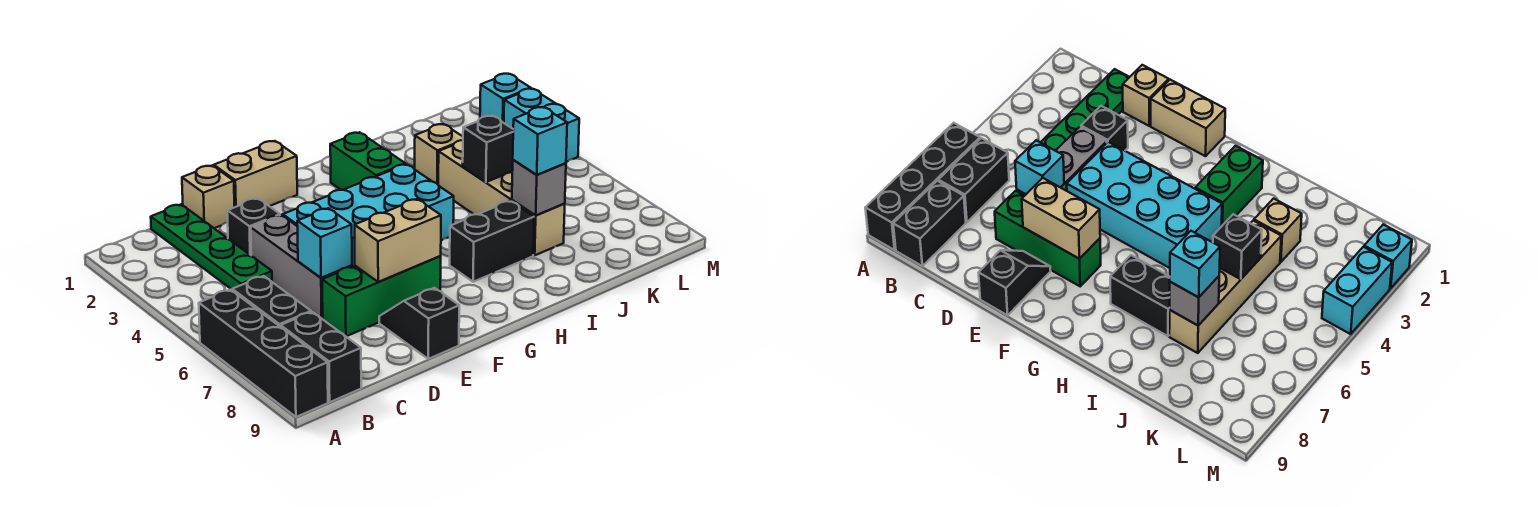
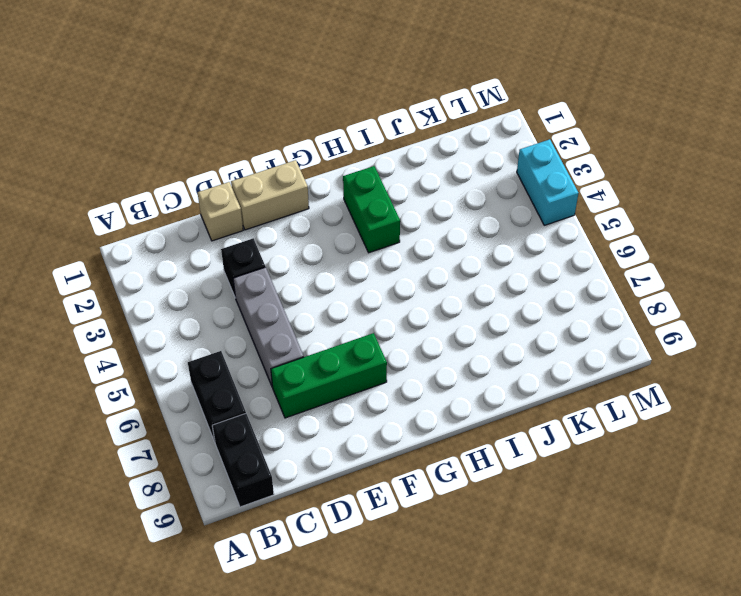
none -> black brick A6:A9 level 1
none -> green plate C1:C4 level 1
none -> cyan brick E4:H5 level 1

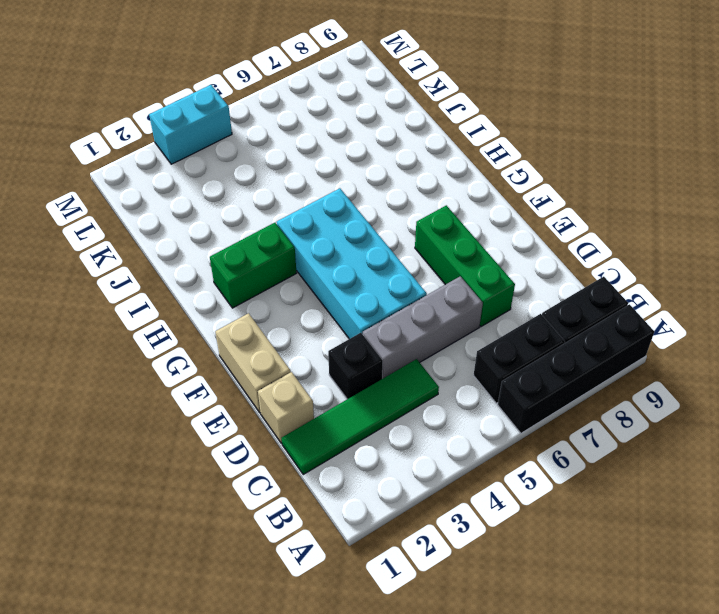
green tile C1:C4 level 1 -> green plate C1:C4 level 1
none -> black slope E8:E9 level 1 top 9
none -> black brick H7:I7 level 1
none -> tan brick J3 level 1

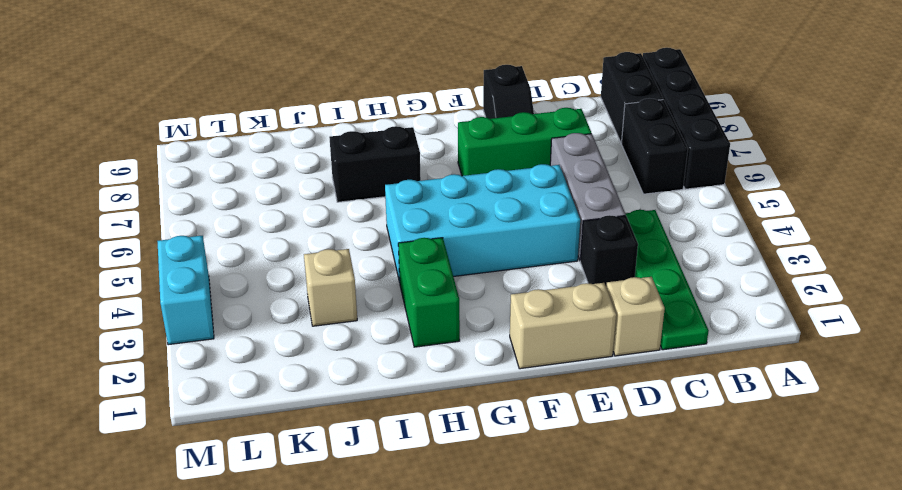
none -> tan brick J4:J7 level 1
none -> cyan brick M2 level 1
none -> cyan brick D6 level 2

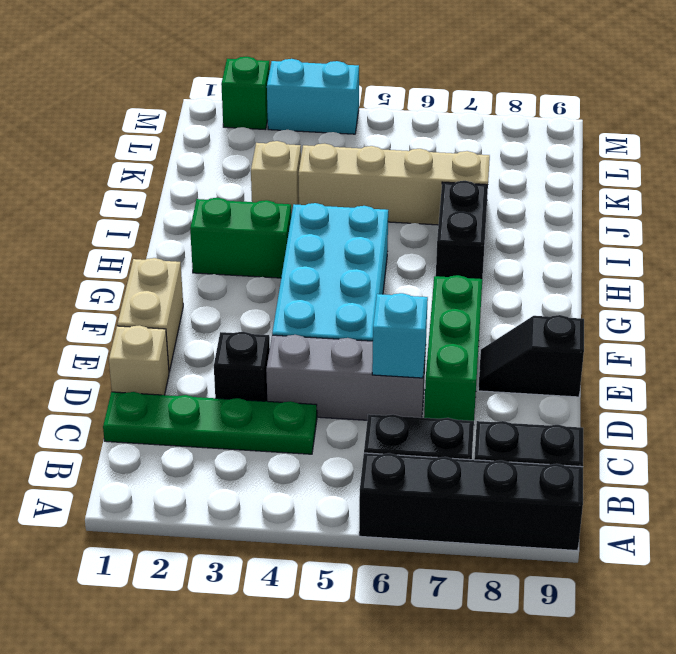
green brick M2 level 1 -> cyan brick M2 level 1
none -> tan brick E7:F7 level 2
none -> black brick J5 level 2
none -> grey brick J7 level 2

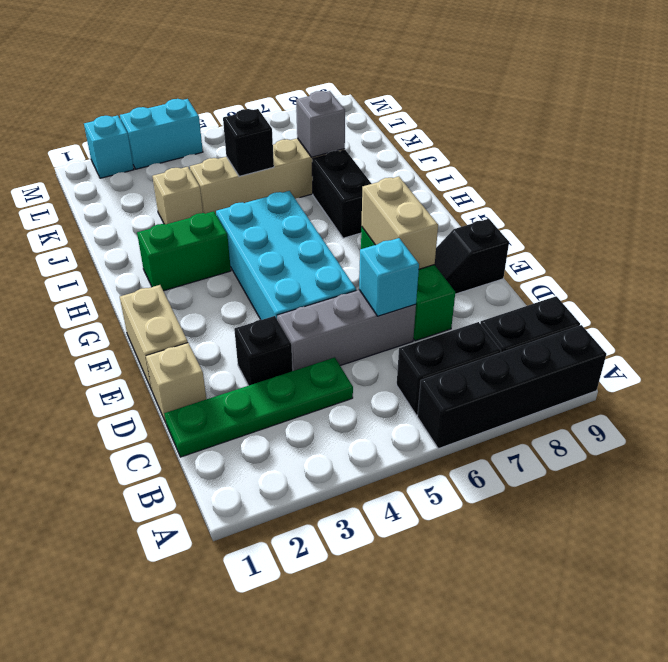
none -> cyan brick J7 level 3

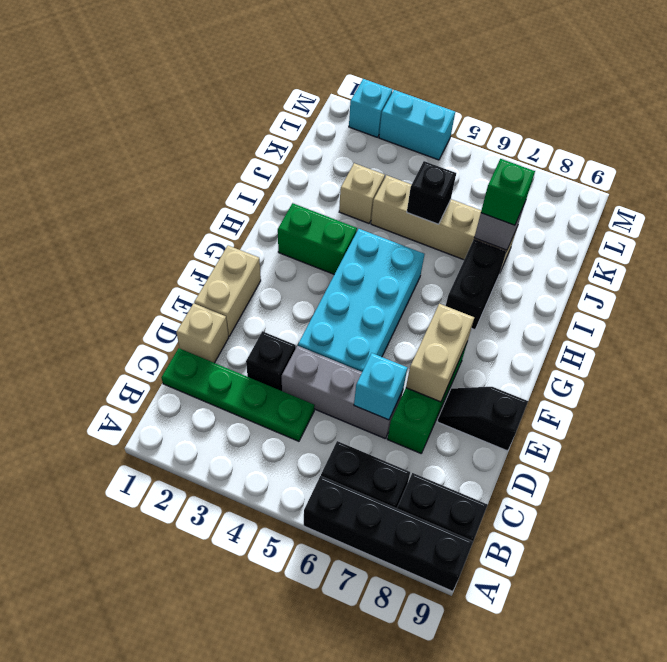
green brick J7 level 3 -> cyan brick J7 level 3

